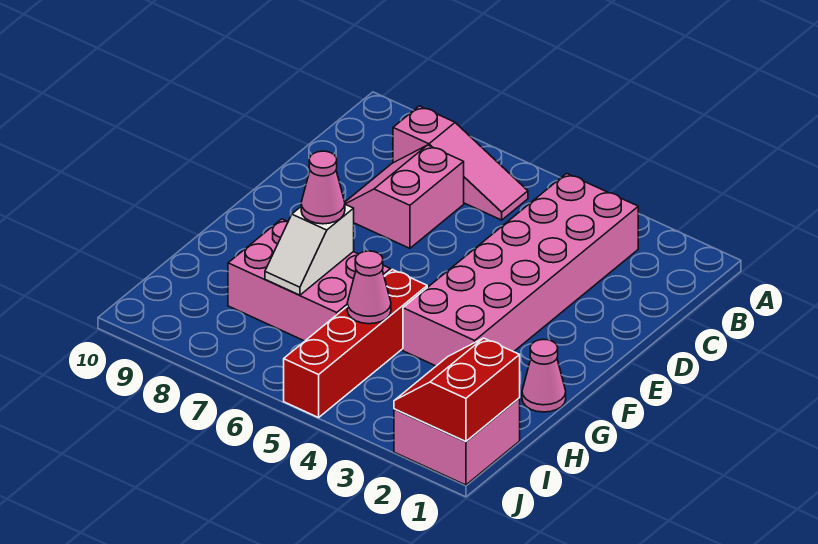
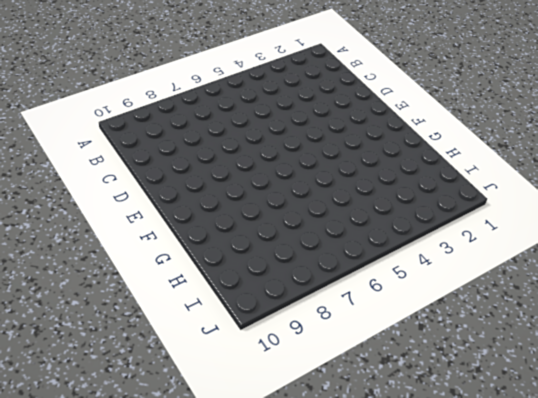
none -> pink brick B3:G4 level 1
none -> pink slope B6:B8 level 1 top 8

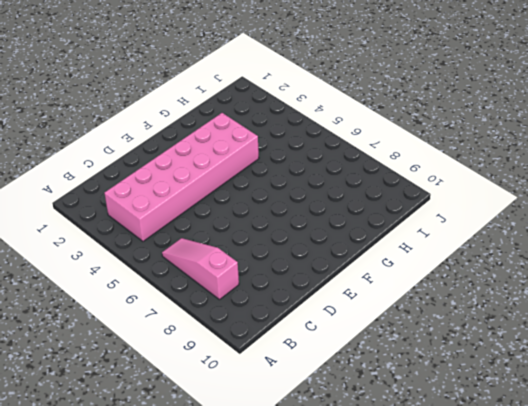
none -> pink slope C7:D8 level 1 top 7
none -> pink cone G1 level 1

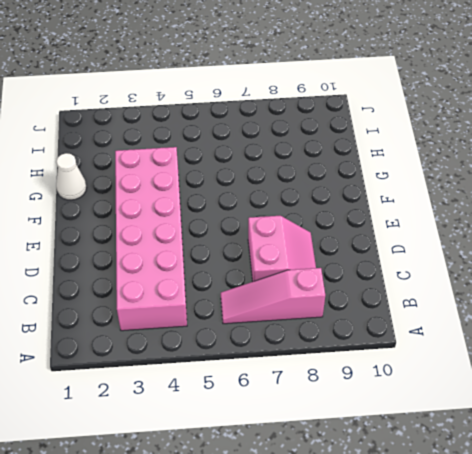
white cone G1 level 1 -> pink cone G1 level 1
none -> red brick G5:J5 level 1
none -> pink brick G6:H8 level 1

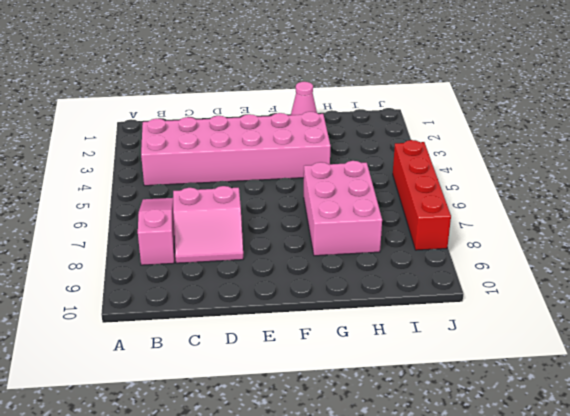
red brick J5:J8 level 1 -> red brick G5:J5 level 1
none -> pink brick I1:J2 level 1
none -> white slope G7:H7 level 2 top G

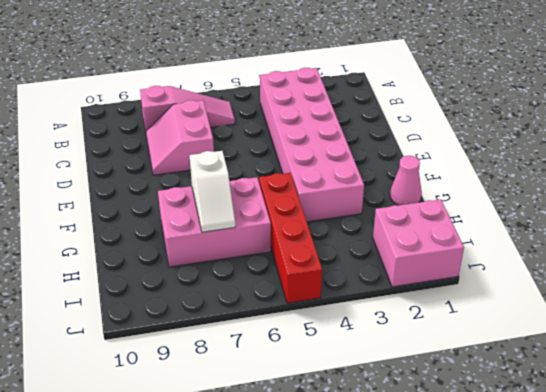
none -> pink cone H5 level 2
none -> red slope I1:J2 level 2 top 1

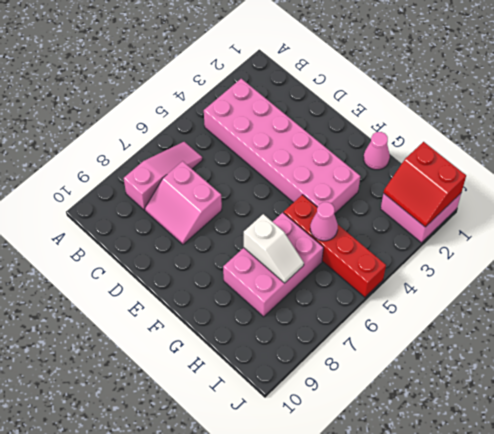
none -> pink cone G7 level 3

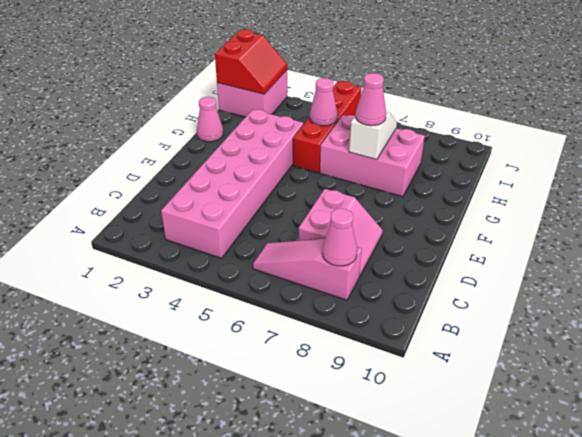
pink cone B8 level 2 -> none

